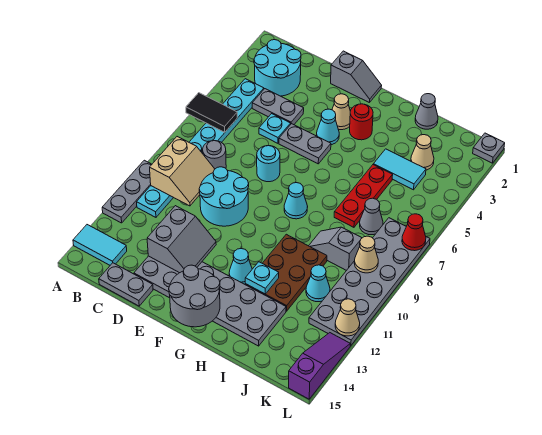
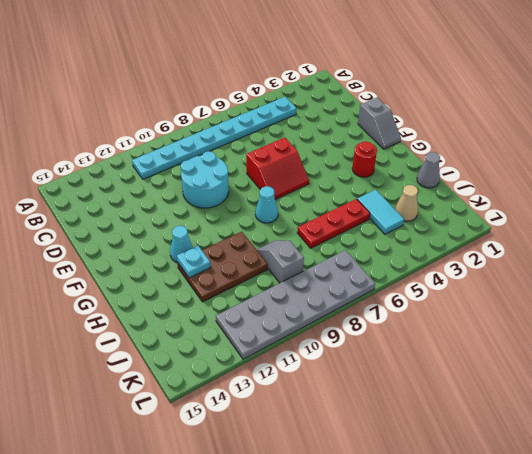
red slope E6:F7 level 1 top E -> cyan round brick E7 level 1
none -> grey plate A10:A12 level 1
none -> cyan tile A14:B14 level 1
none -> cyan round brick B2:C3 level 1
none -> grey plate C4:D4 level 1

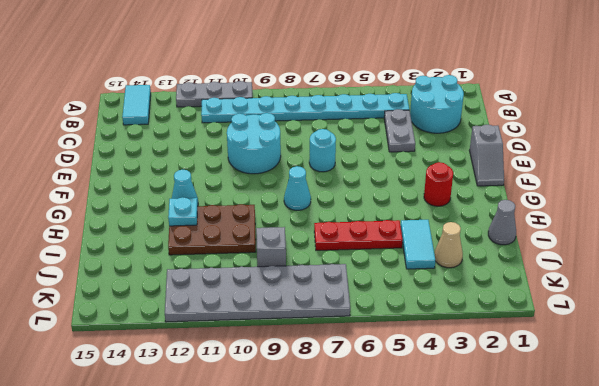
none -> grey round brick C8 level 1
none -> grey plate C15:D15 level 1
none -> cyan plate D5 level 1
none -> grey plate D13:I14 level 1

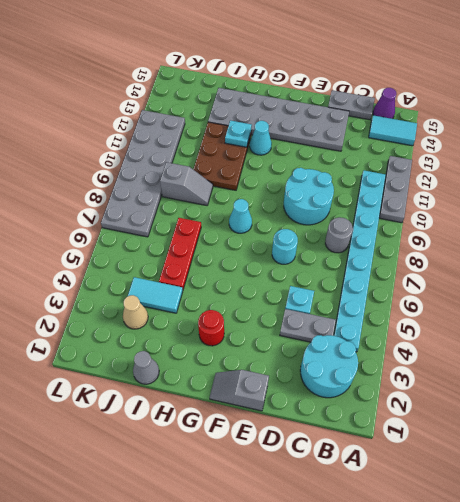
purple cone B15 level 1 -> none
none -> grey plate E5:F5 level 1
none -> tan cone F3 level 1
none -> cyan cone F4 level 1
none -> grey cone J7 level 1

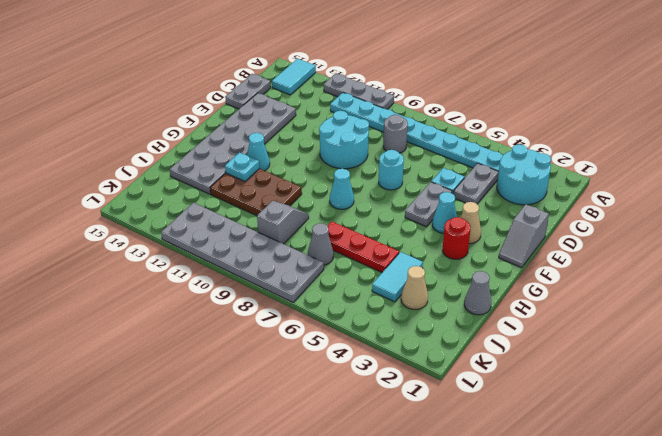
none -> cyan cone J11 level 1
none -> grey plate L1 level 1
none -> purple slope L13:L15 level 1 top 15
none -> black tile A6:B6 level 2

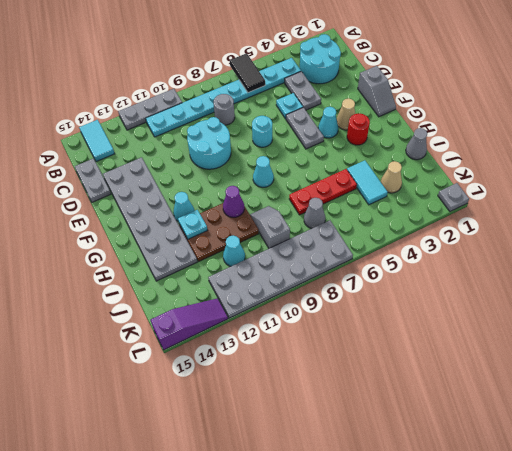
purple cone H10 level 2 -> none
none -> tan slope B9:C10 level 2 top B
none -> grey slope D12:E13 level 2 top D
none -> grey round brick F14:G15 level 2
none -> tan cone K9 level 2

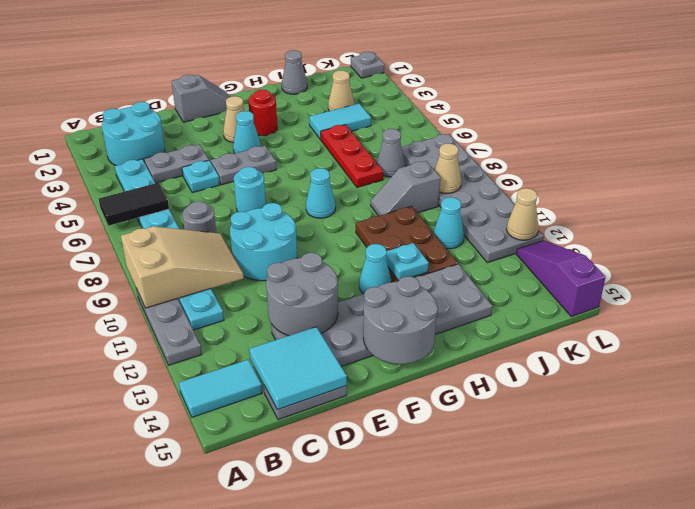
tan slope A9:C10 level 2 top A -> tan slope B9:C10 level 2 top B
cyan tile C14:D15 level 2 -> none
grey round brick D12:E13 level 2 -> grey slope D12:E13 level 2 top D
none -> red cone L7 level 2

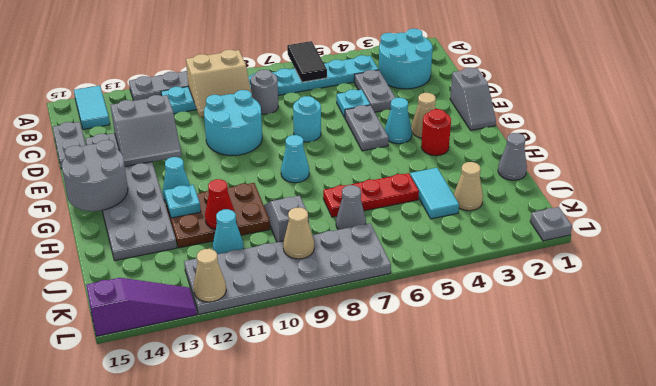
red cone I11 level 2 -> red cone L7 level 2

